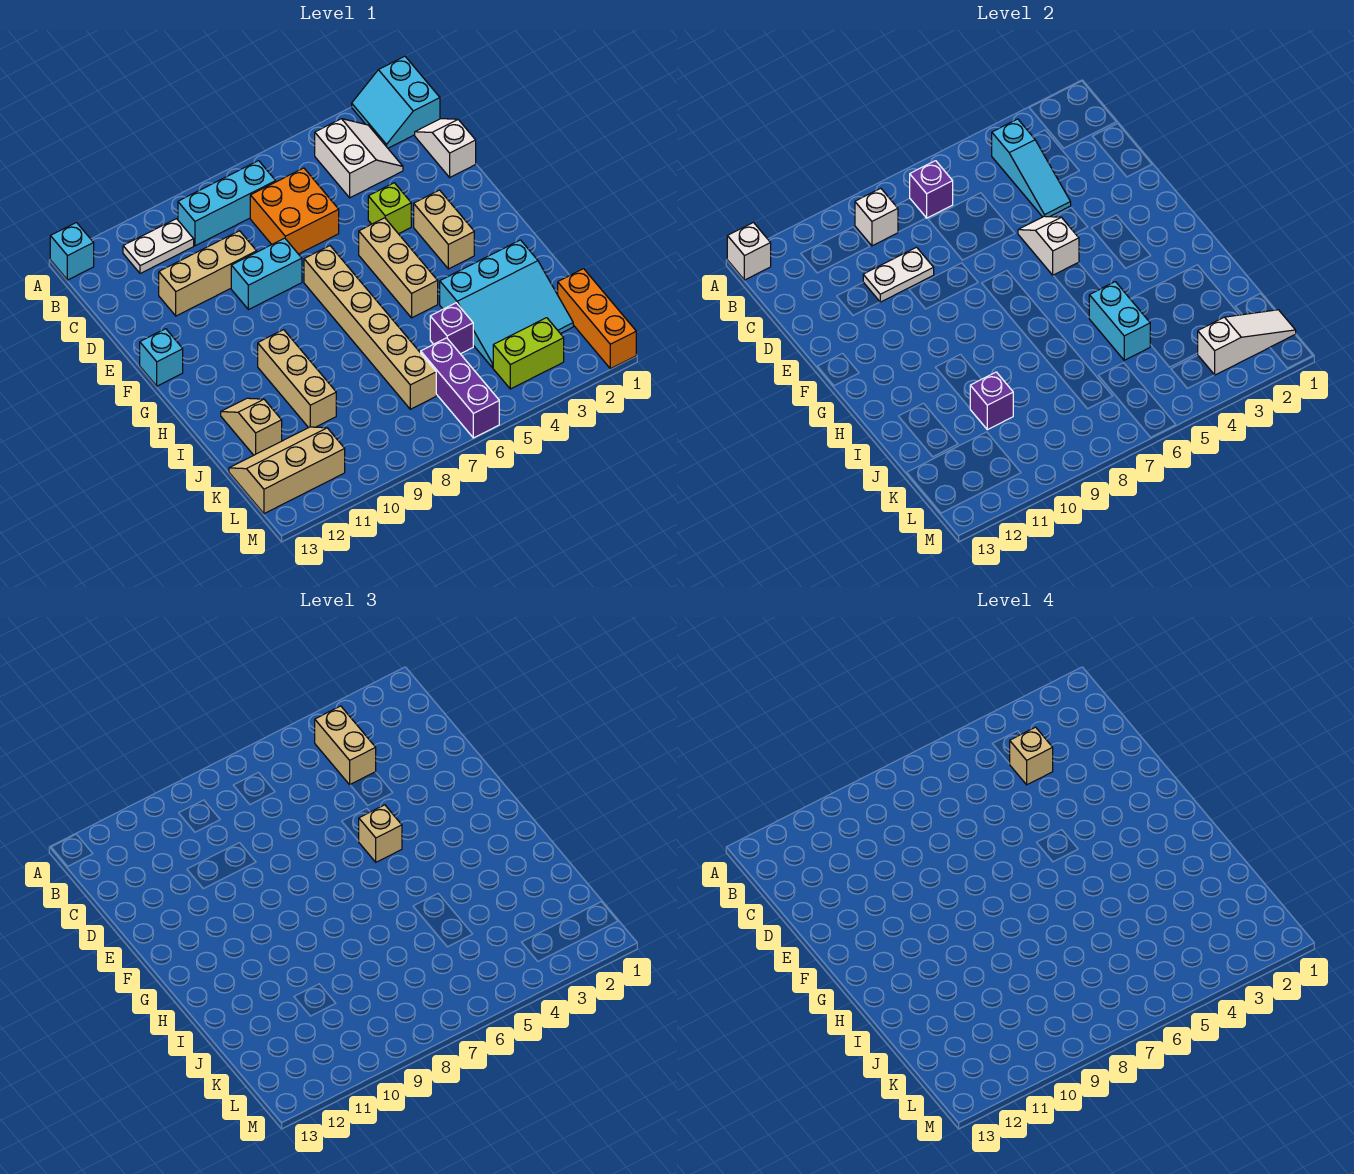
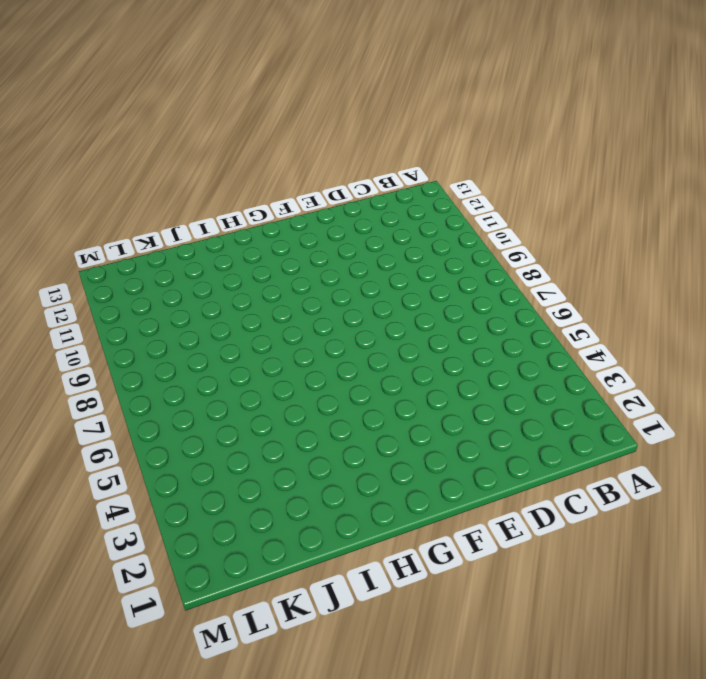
none -> cyan slope A1:B2 level 1 top 1
none -> cyan brick A13 level 1
none -> white slope B3:C4 level 1 top 4
none -> cyan brick B7:B9 level 1

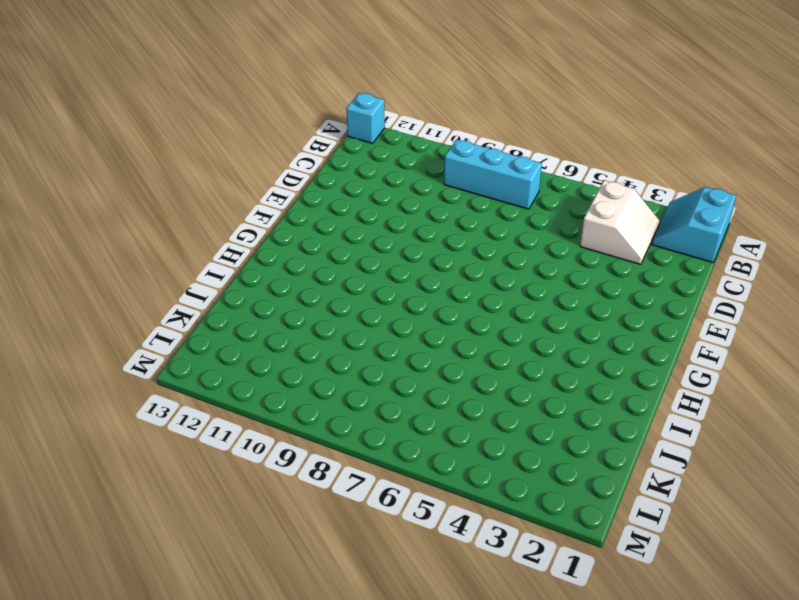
none -> white plate B10:B11 level 1
none -> white slope C1:D1 level 1 top D
none -> orange brick C6:D7 level 1
none -> tan brick D9:D11 level 1

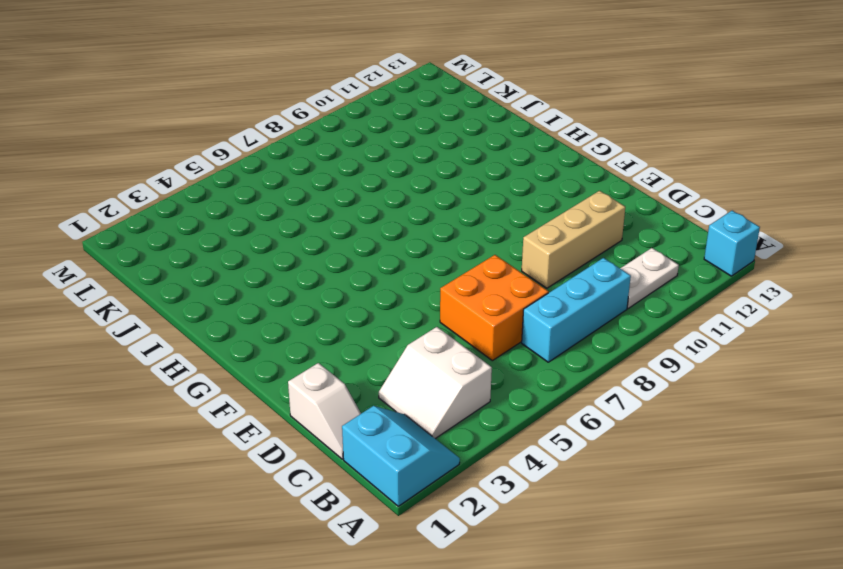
none -> lime brick E4 level 1
none -> cyan brick E8:E9 level 1
none -> tan brick F3:G3 level 1
none -> tan brick F5:H5 level 1

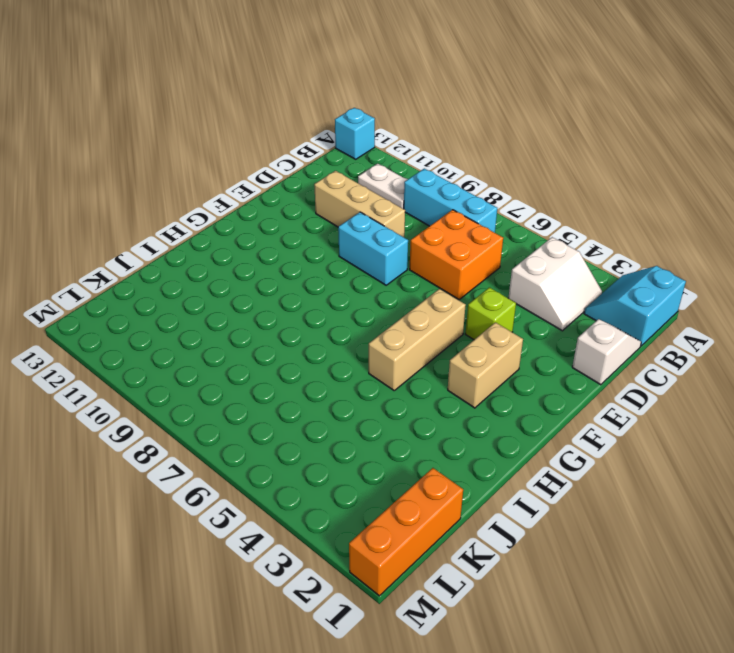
none -> tan brick F7:K7 level 1
none -> cyan brick F13 level 1
none -> tan brick H10:J10 level 1
none -> cyan slope I2:K4 level 1 top I

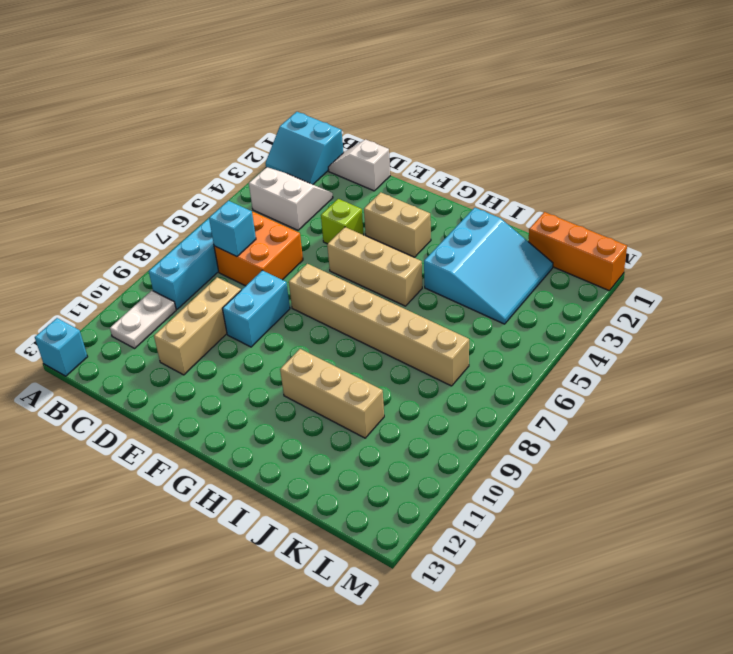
cyan brick C7 level 2 -> cyan brick F13 level 1
none -> tan slope I12:J12 level 1 top J
none -> purple brick J5 level 1
none -> purple brick K6:M6 level 1
none -> tan slope K11:L13 level 1 top L

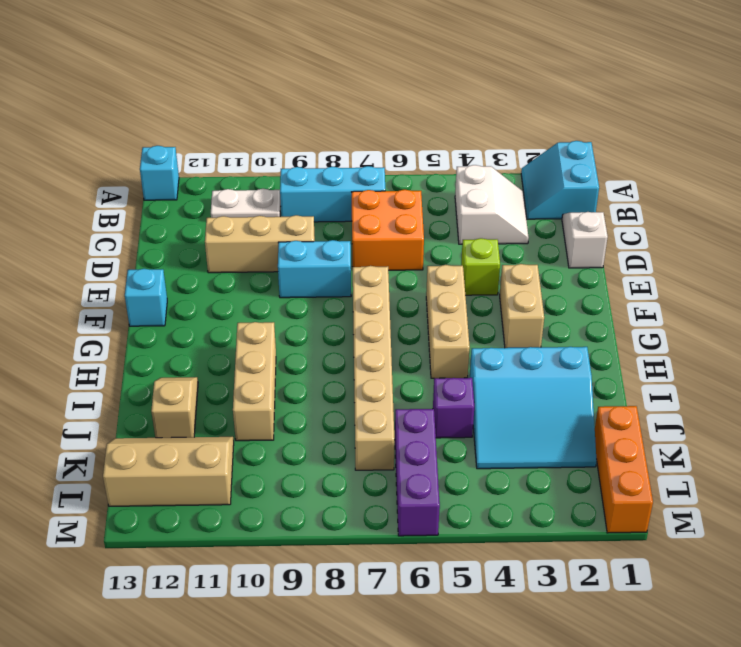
none -> lime brick L3:L4 level 1
none -> white brick A13 level 2
none -> cyan slope B4:D4 level 2 top B
none -> purple brick B7 level 2

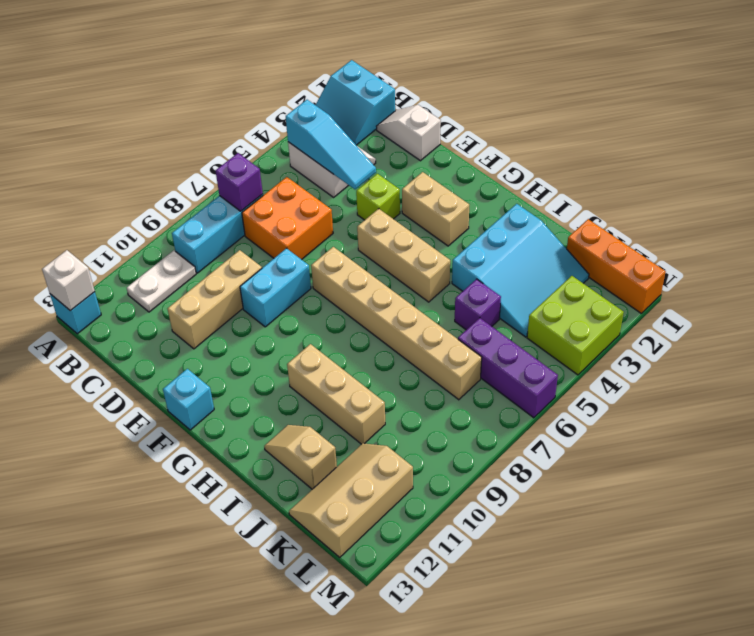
lime brick L3:M4 level 1 -> lime brick L3:L4 level 1
none -> white brick B9 level 2
none -> white plate D9:D10 level 2
none -> white slope E5:F5 level 2 top F
none -> cyan brick I5:J5 level 2

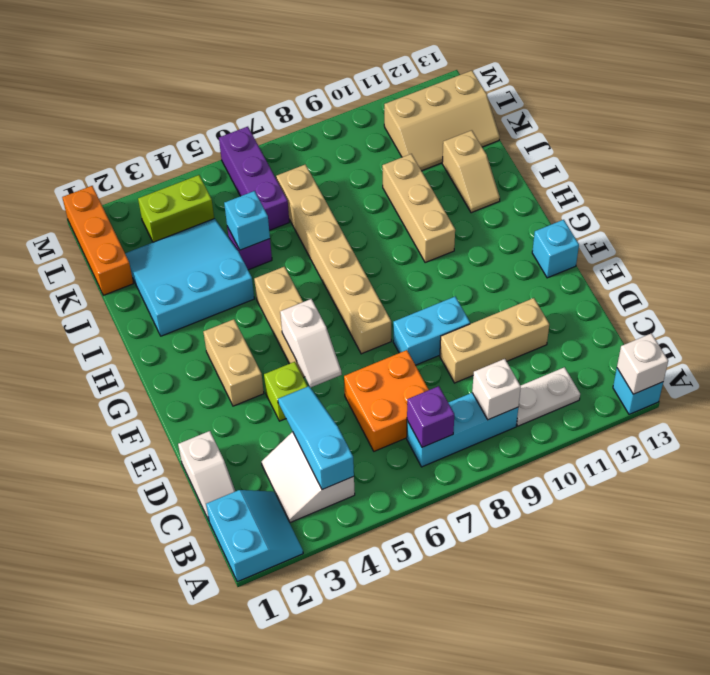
cyan brick J5 level 2 -> cyan brick I5:J5 level 2
none -> white plate D9:D10 level 2
none -> purple brick J10 level 2
none -> white slope L1:L3 level 2 top 3
none -> tan brick B4:C4 level 3

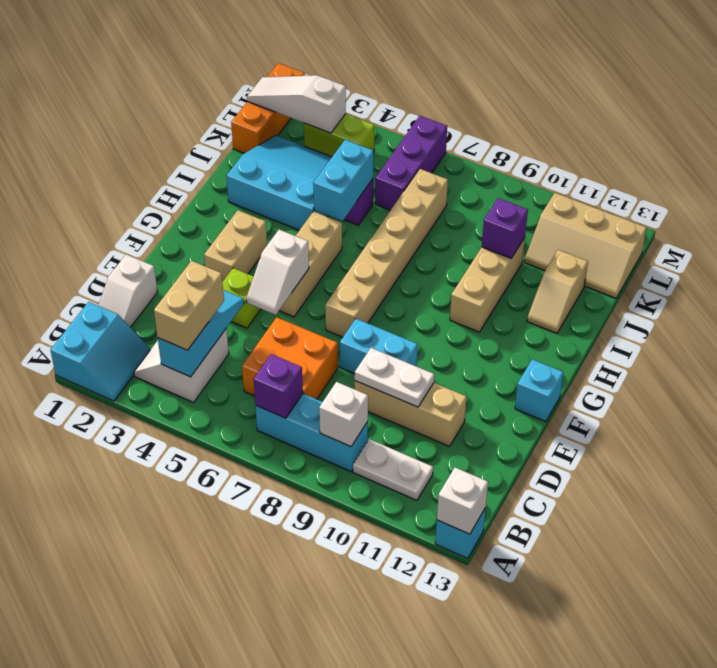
none -> tan brick F5 level 3
none -> tan brick C4 level 4

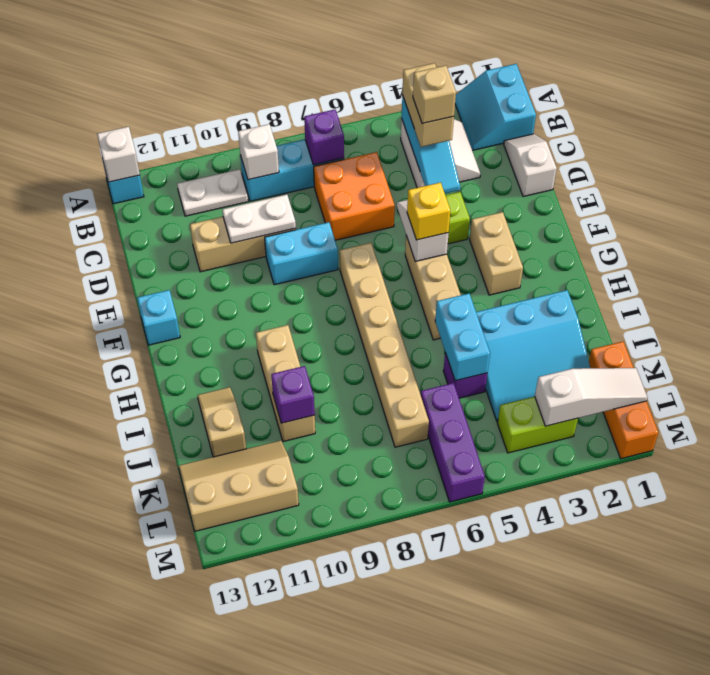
yellow brick F5 level 3 -> tan brick F5 level 3

